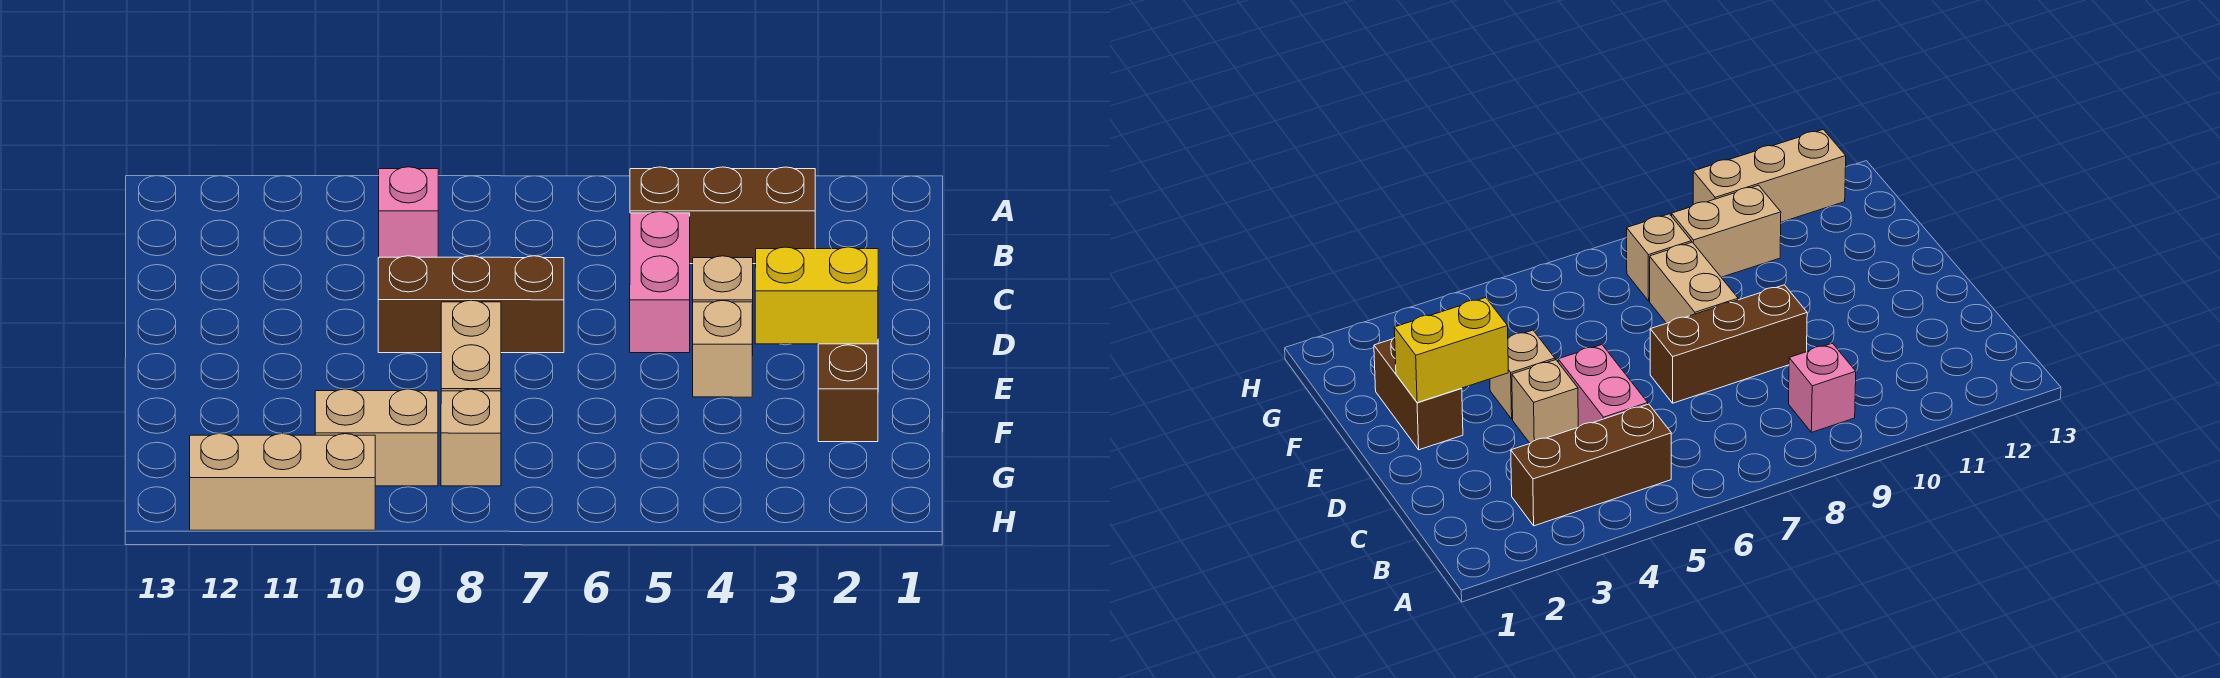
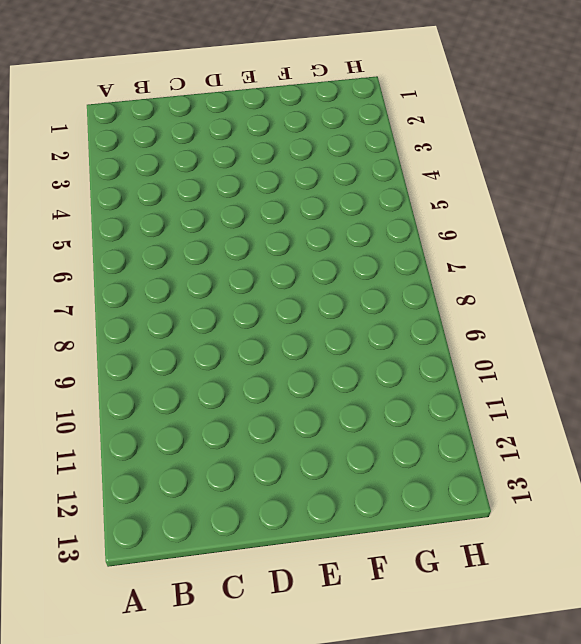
none -> brown brick B3:B5 level 1
none -> pink brick B9 level 1
none -> pink brick C5:D5 level 1

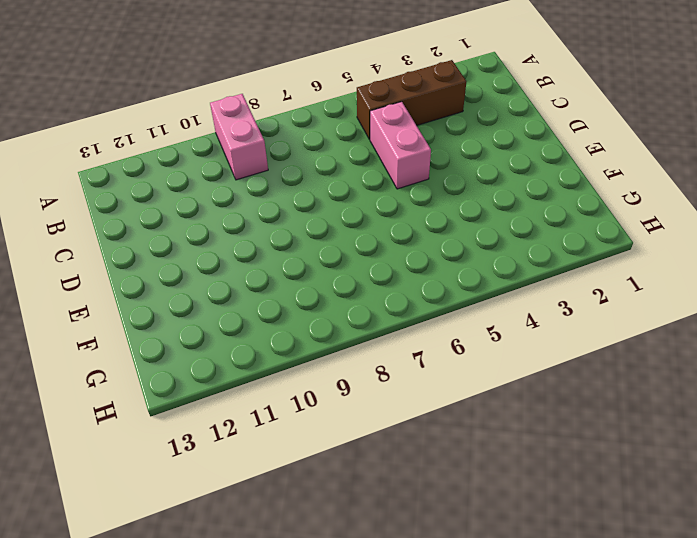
pink brick A9:B9 level 1 -> pink brick B9 level 1
none -> tan brick D4 level 1
none -> brown brick D7:D9 level 1
none -> brown brick E2:F2 level 1

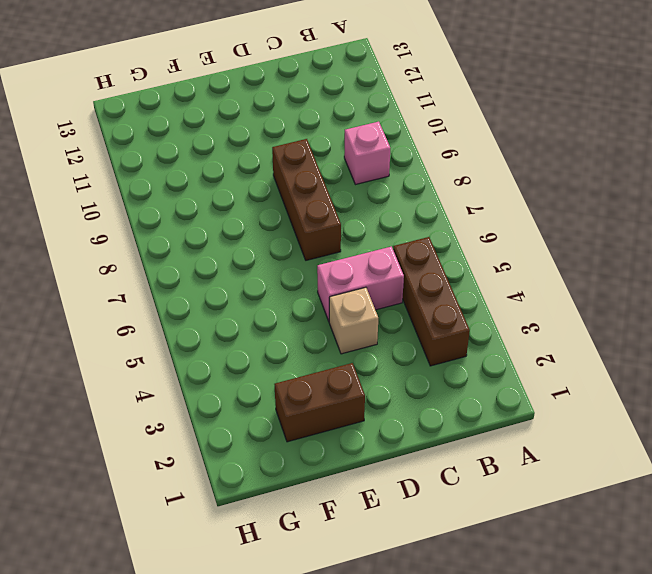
none -> tan brick E4 level 1
none -> tan brick E8:F8 level 1
none -> tan brick G8 level 1

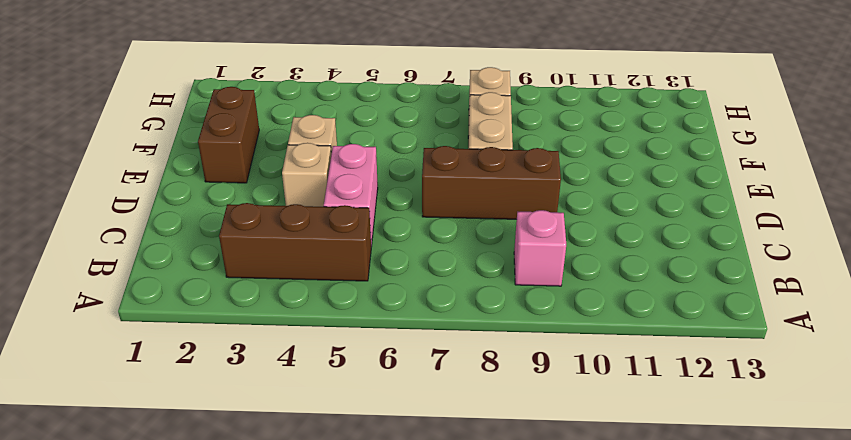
none -> tan brick G9:G10 level 1
none -> tan brick H10:H12 level 1
none -> yellow brick E2:E3 level 2

